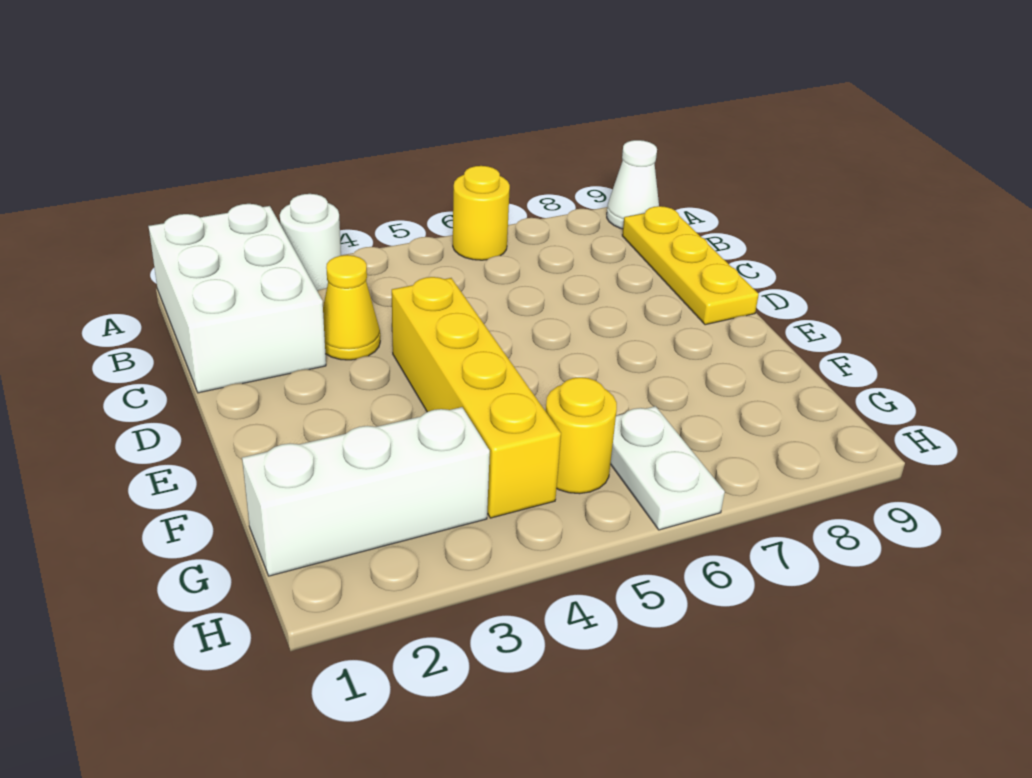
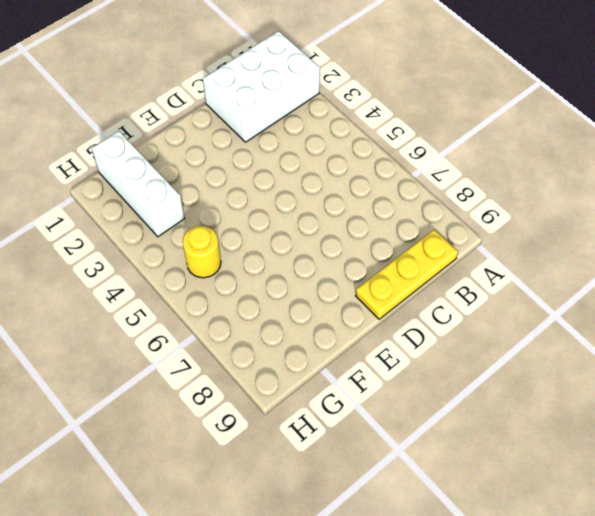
none -> white round brick A3 level 1
none -> yellow round brick A6 level 1

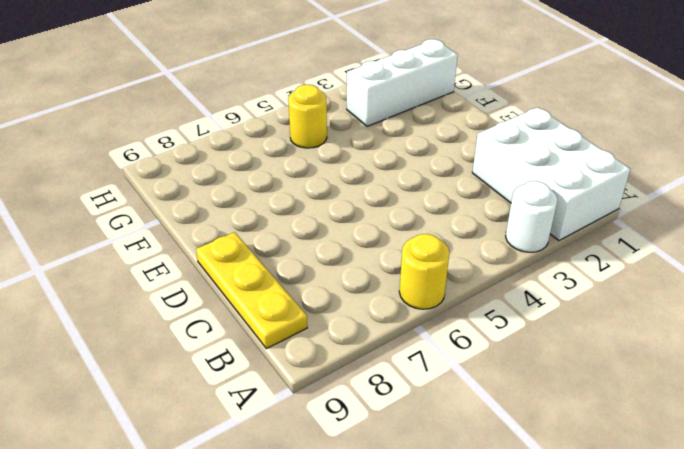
none -> white cone A9 level 1
none -> yellow cone C3 level 1

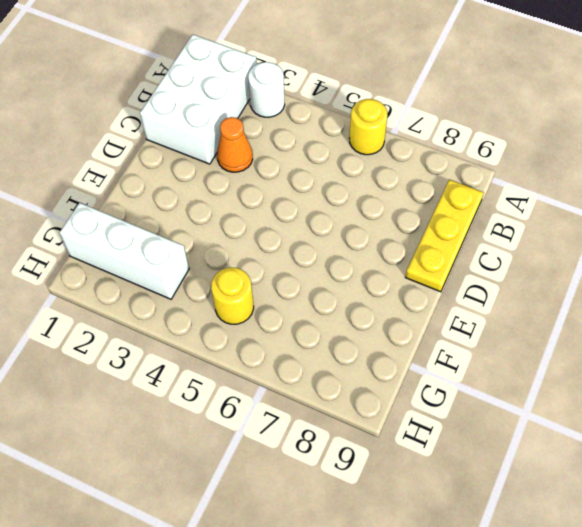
orange cone C3 level 1 -> yellow cone C3 level 1
none -> white cone A9 level 1
none -> yellow brick D4:G4 level 1

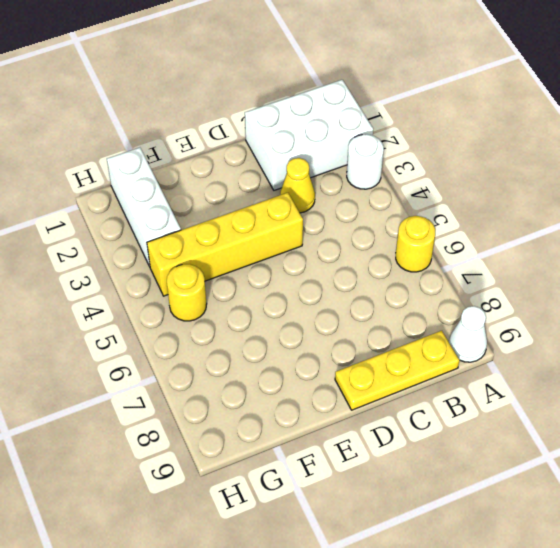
none -> white plate G6:H6 level 1

